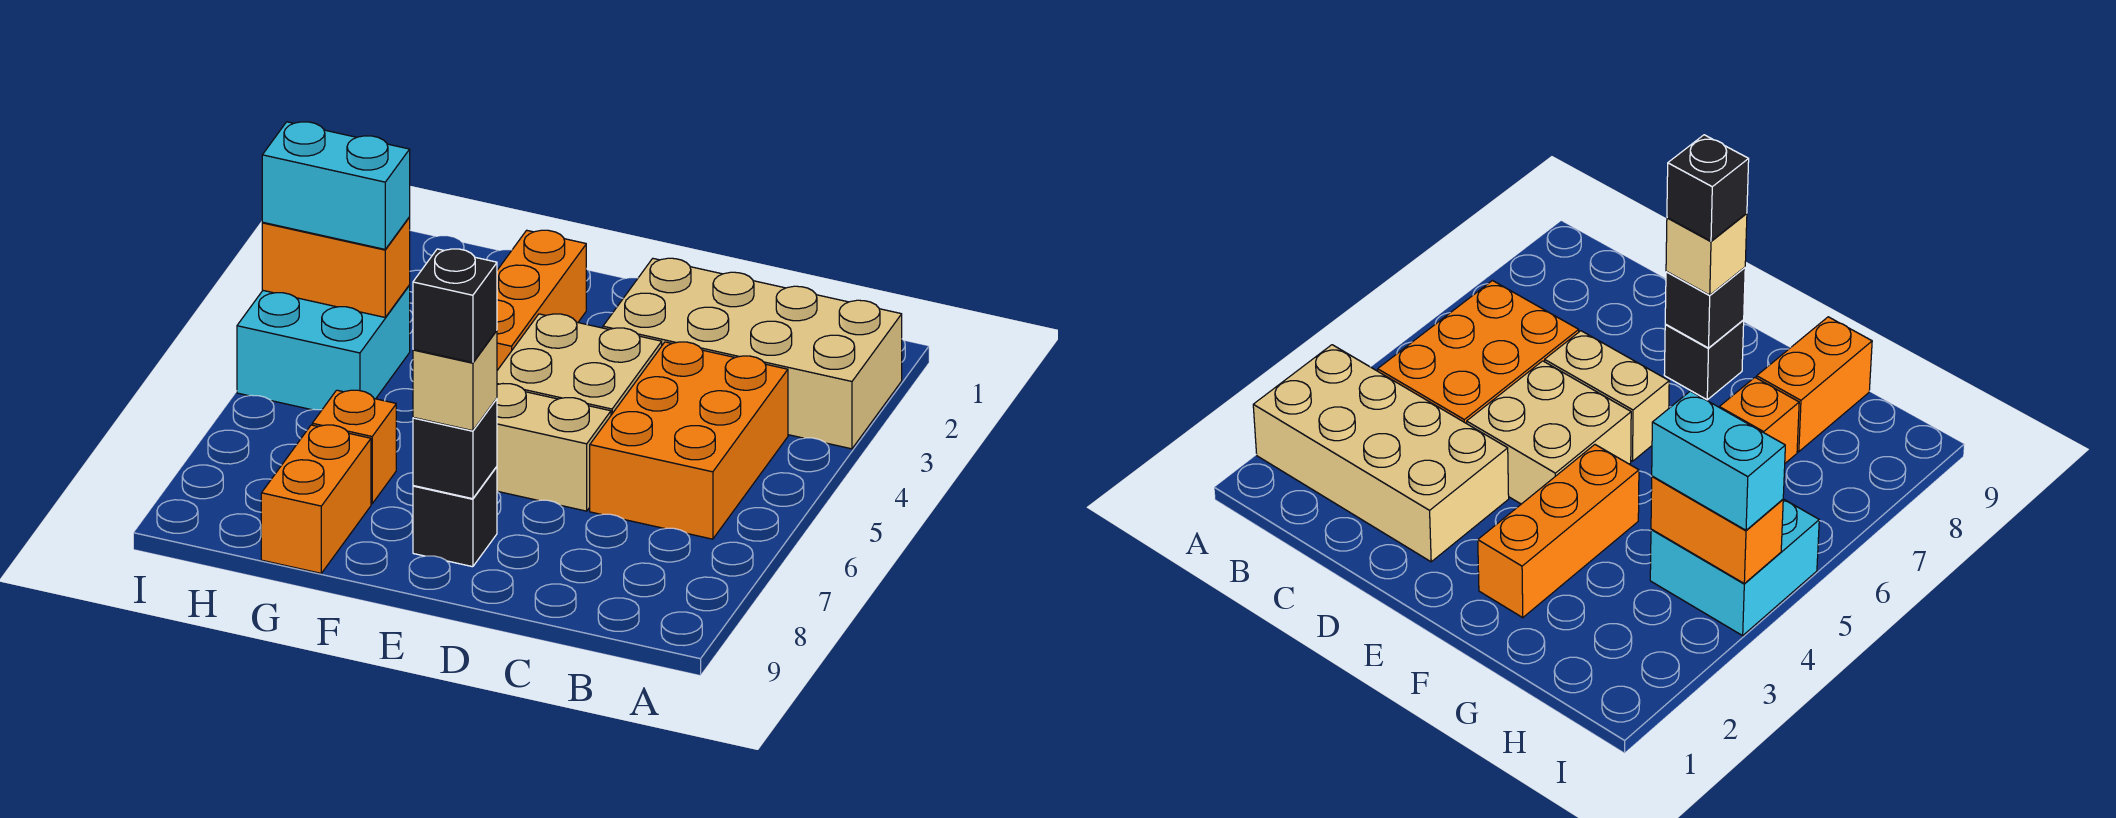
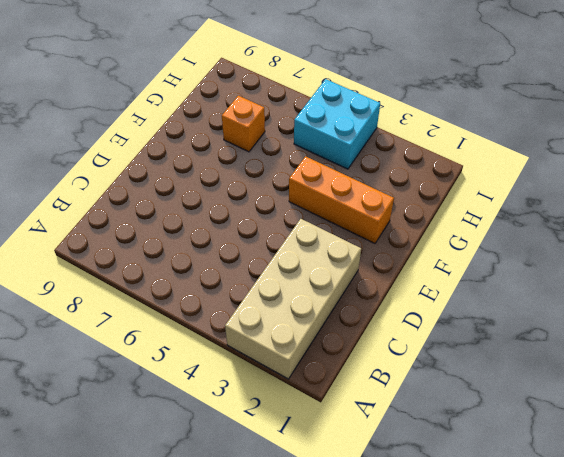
none -> orange brick B4:C6 level 1
none -> tan brick D4:E5 level 1
none -> tan brick D6:E6 level 1

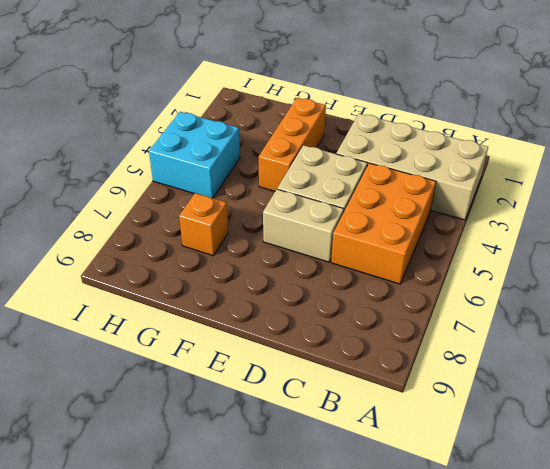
none -> black brick E8 level 1
none -> orange brick G8:G9 level 1
none -> black brick E8 level 2

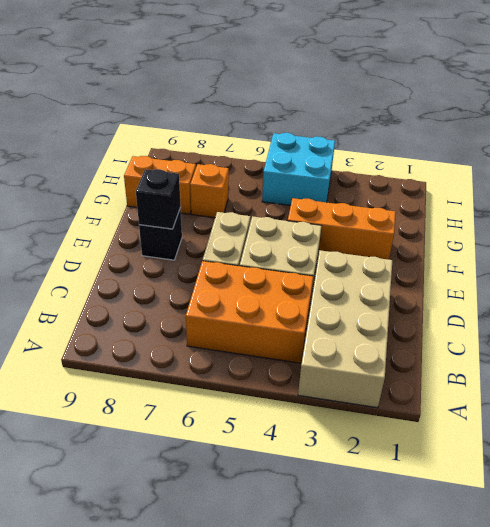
none -> orange brick H4:I4 level 2
none -> tan brick E8 level 3
none -> cyan brick H4:I4 level 3

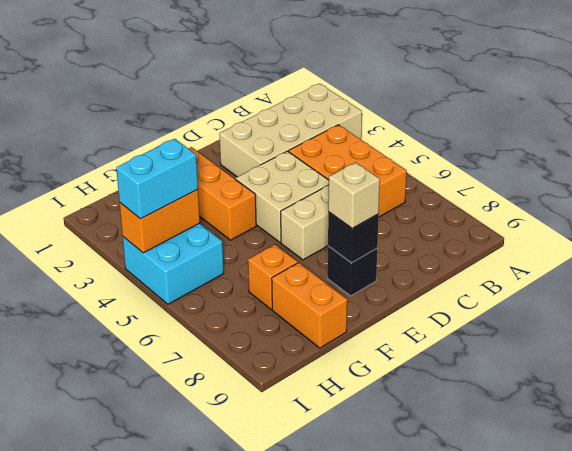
none -> black brick E8 level 4

